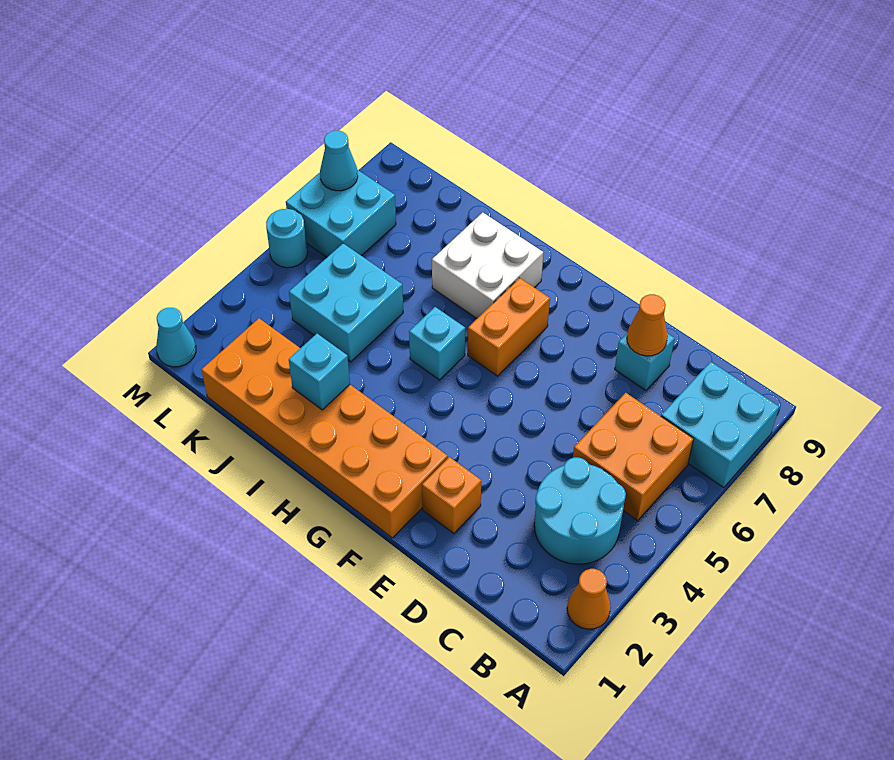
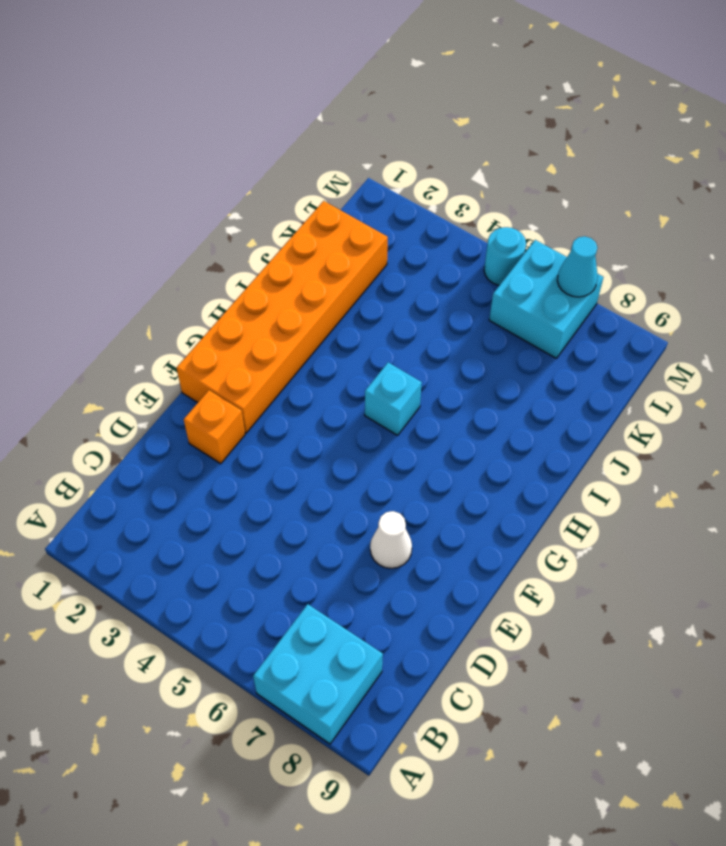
white cone E7 level 1 -> none
none -> orange cone A2 level 1
none -> cyan round brick B3:C4 level 1
none -> orange brick B5:C6 level 1

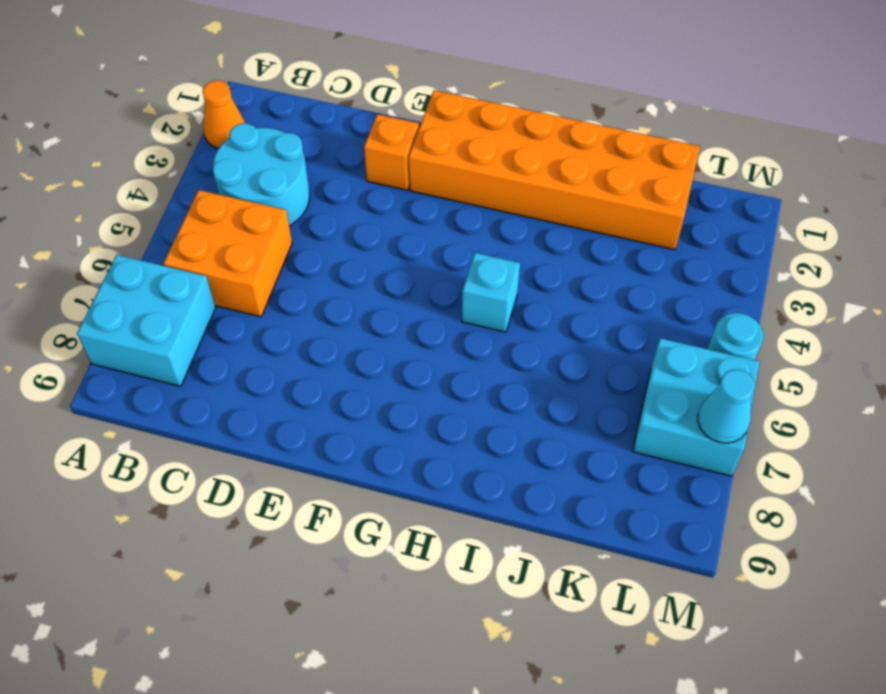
none -> cyan brick D8 level 1
none -> orange brick G6:G7 level 1
none -> white brick H7:I8 level 1

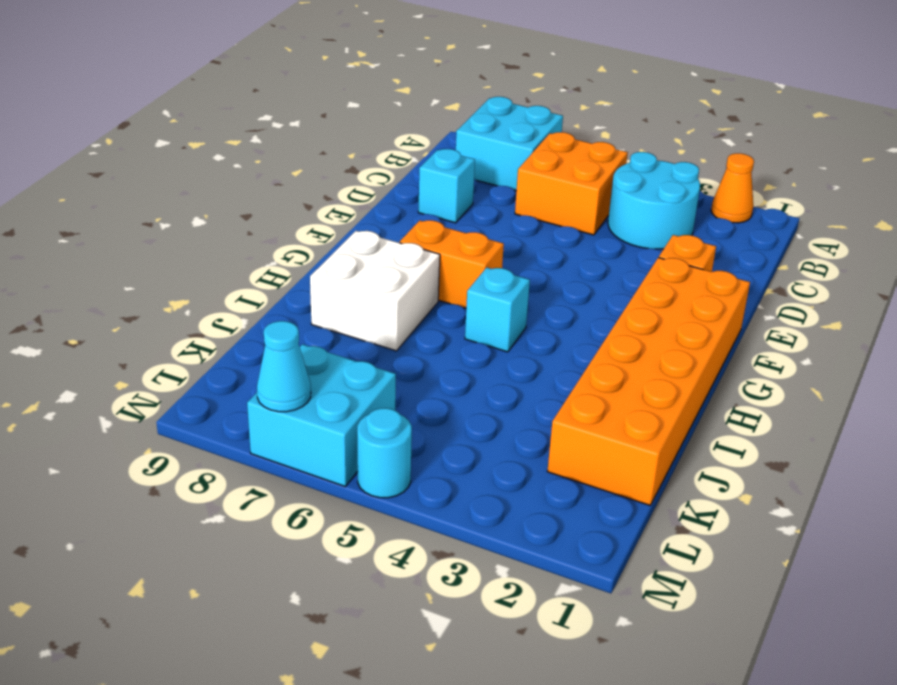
none -> cyan brick J4:K5 level 1
none -> cyan cone M1 level 1
none -> orange cone D8 level 2

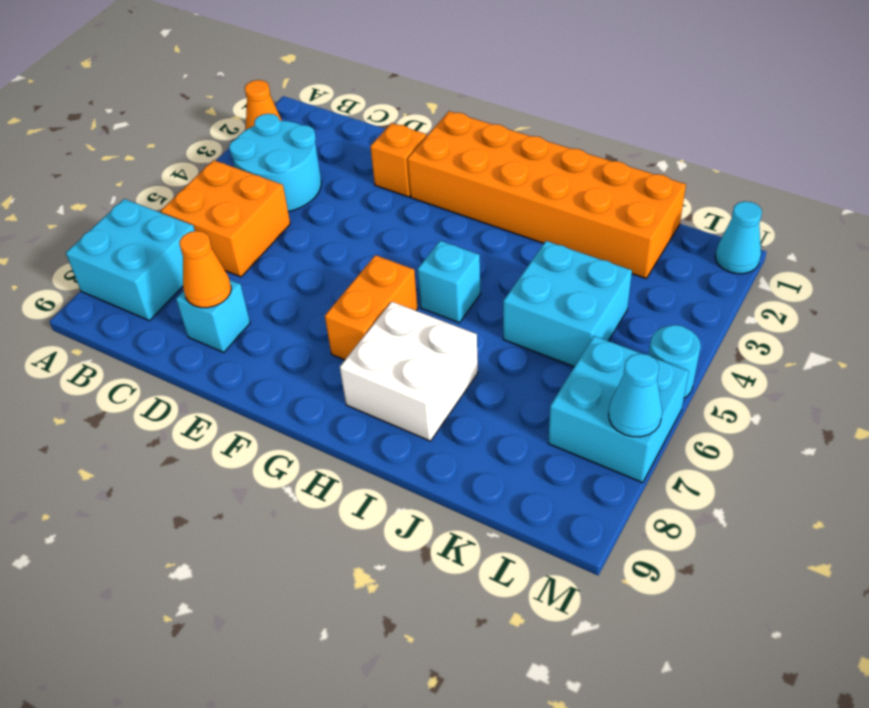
none -> cyan brick I2 level 2

